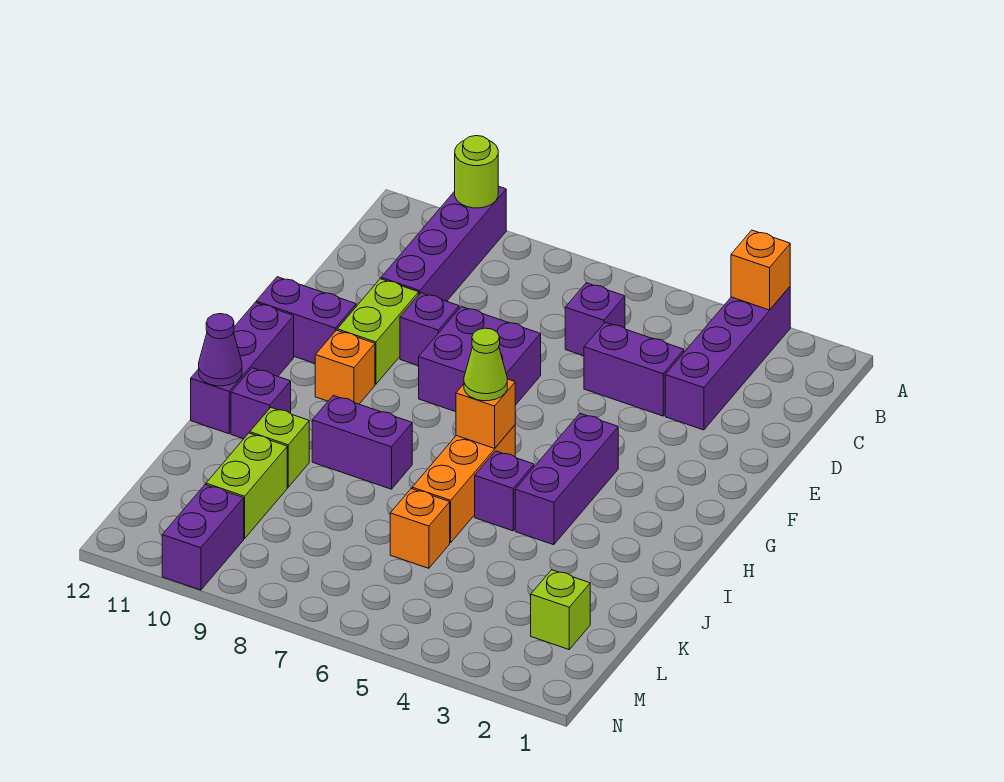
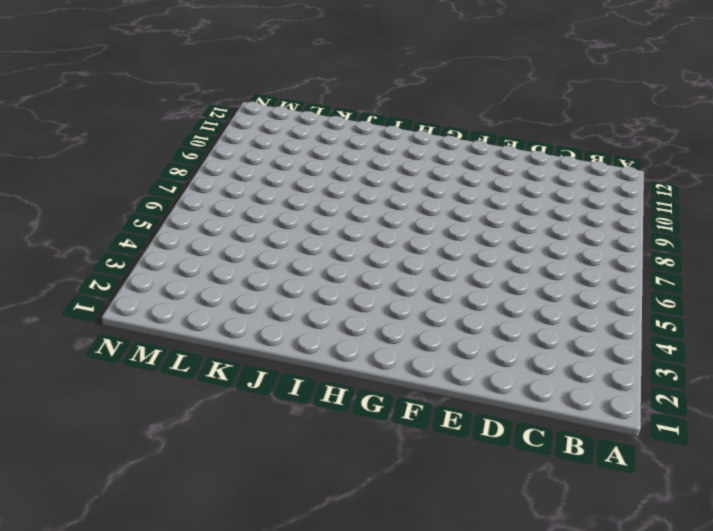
none -> purple brick A3:D3 level 1
none -> purple brick A10:D10 level 1
none -> purple brick C6 level 1

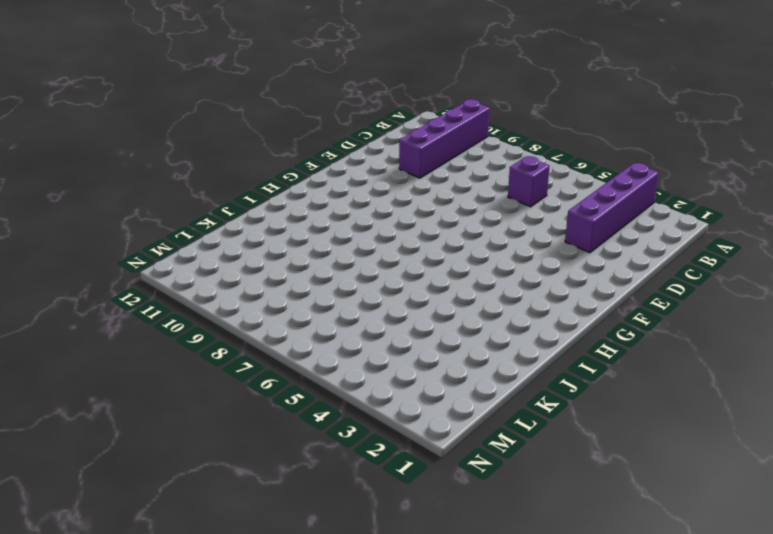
none -> purple brick D4:D5 level 1
none -> purple brick E7:F8 level 1
none -> purple brick E9 level 1

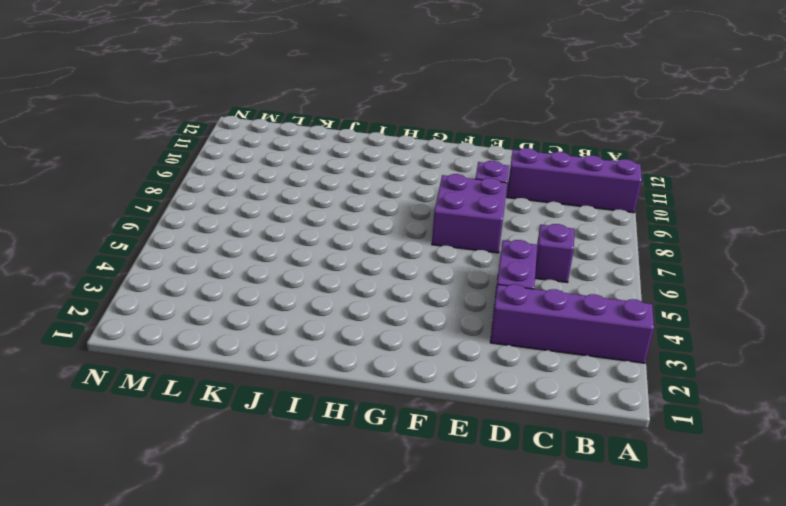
none -> lime brick E10:F10 level 1
none -> purple brick F11:F12 level 1
none -> purple brick G4:I4 level 1

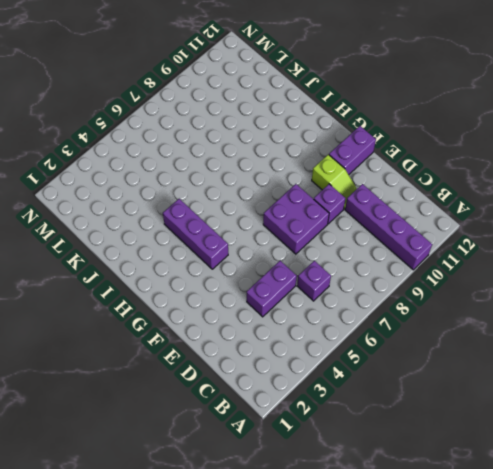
lime slope E10:F10 level 1 top F -> lime brick E10:F10 level 1
none -> purple brick A3:D3 level 1
none -> orange brick G10 level 1
none -> purple brick G12:I12 level 1

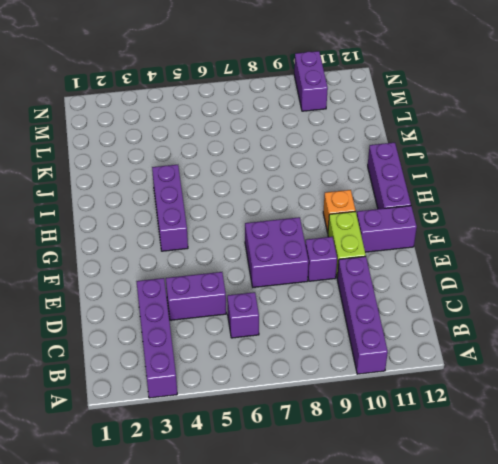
none -> orange brick H6:J6 level 1
none -> purple brick I5 level 1
none -> purple brick I8:I9 level 1

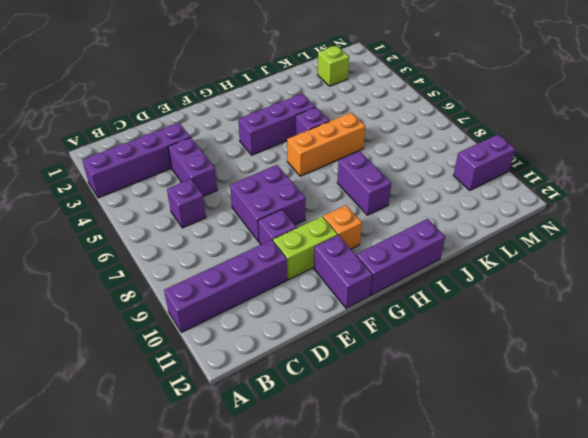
none -> purple brick I11 level 1
none -> lime brick J10 level 1
none -> orange brick K6 level 1

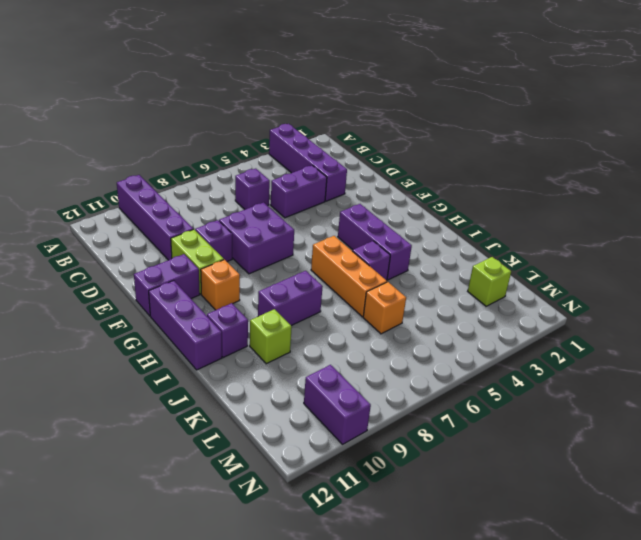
none -> lime brick K10:L10 level 1
none -> orange brick A3 level 2
none -> lime round brick A10 level 2

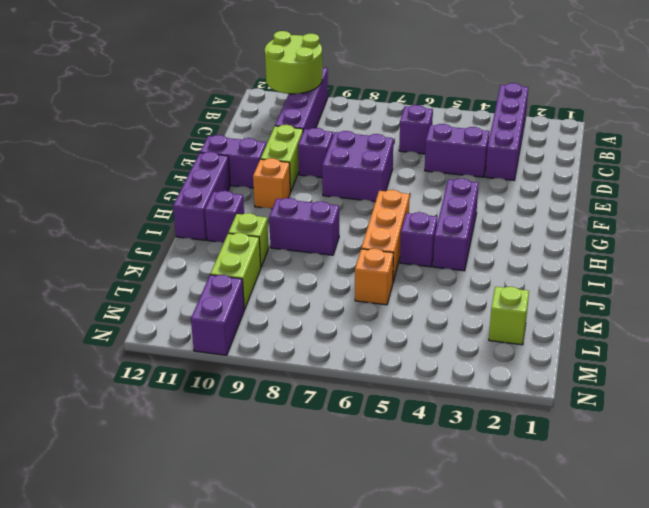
lime round brick A10:B11 level 2 -> lime round brick A10 level 2
none -> orange brick A3 level 2
none -> orange brick H6 level 2
none -> purple cone I12 level 2

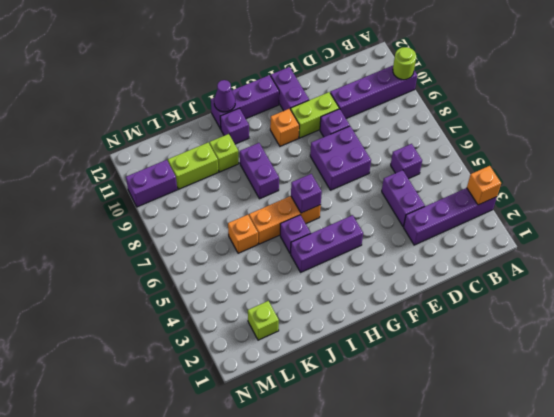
purple brick H6 level 2 -> orange brick H6 level 2
none -> lime cone H6 level 3

